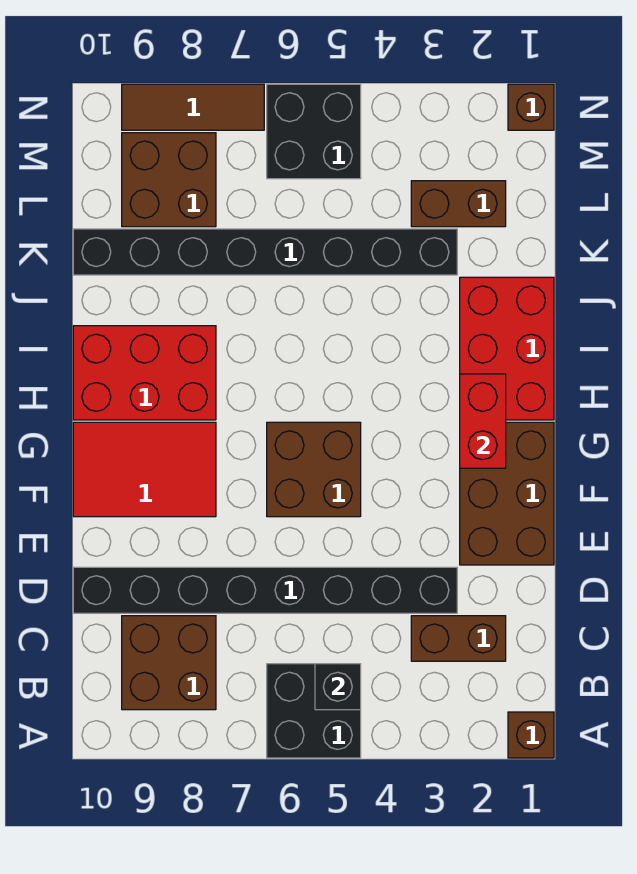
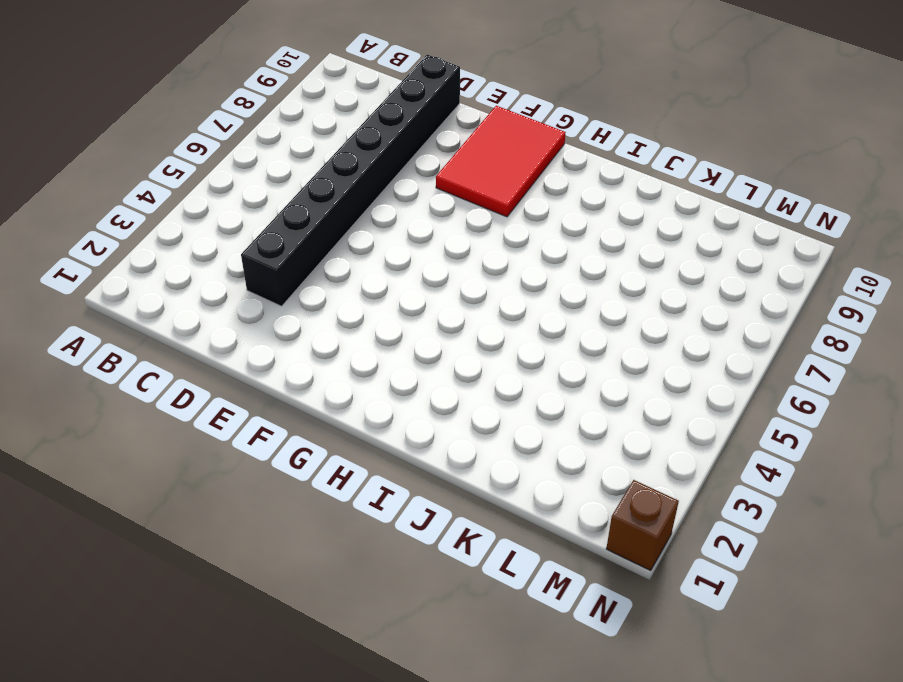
none -> brown brick A1 level 1
none -> black brick A5:B6 level 1
none -> brown brick B8:C9 level 1

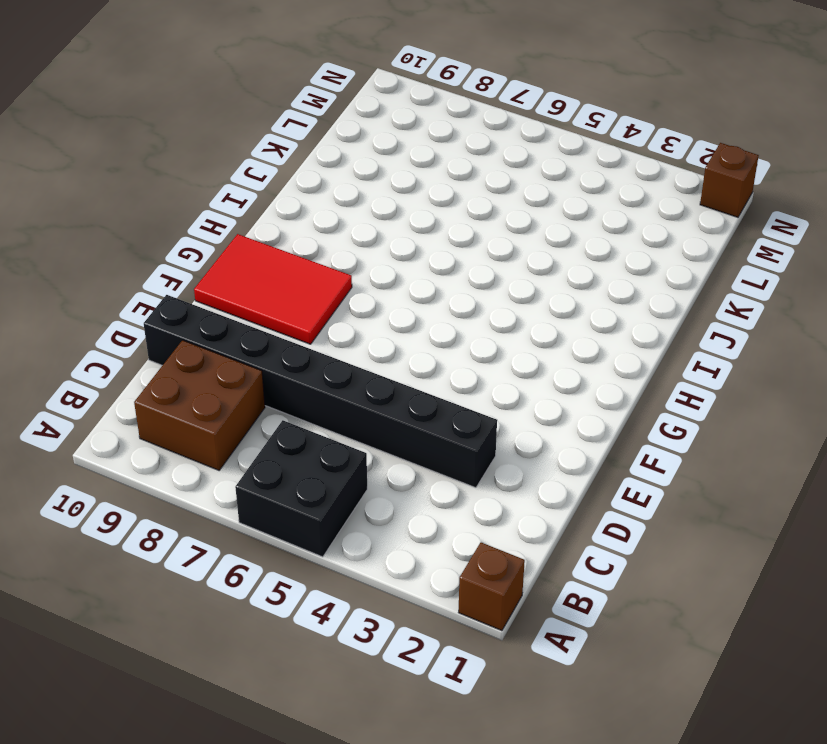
none -> brown brick C2:C3 level 1
none -> brown brick E1:G2 level 1
none -> brown brick F5:G6 level 1

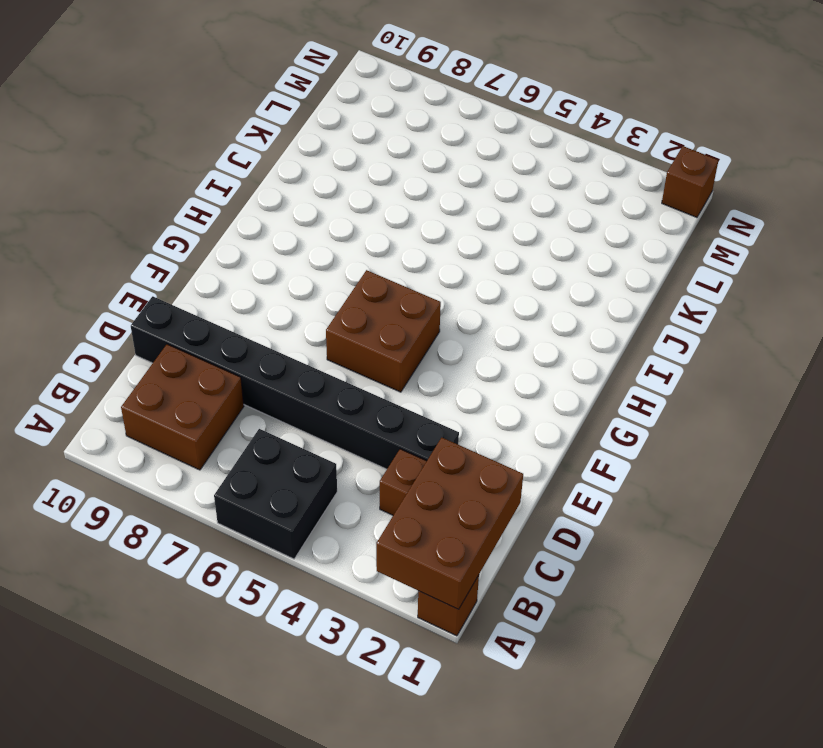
brown brick A1:C2 level 2 -> brown brick E1:G2 level 1
none -> red tile F8:G10 level 1
none -> red brick H1:J2 level 1
none -> red brick H8:I10 level 1

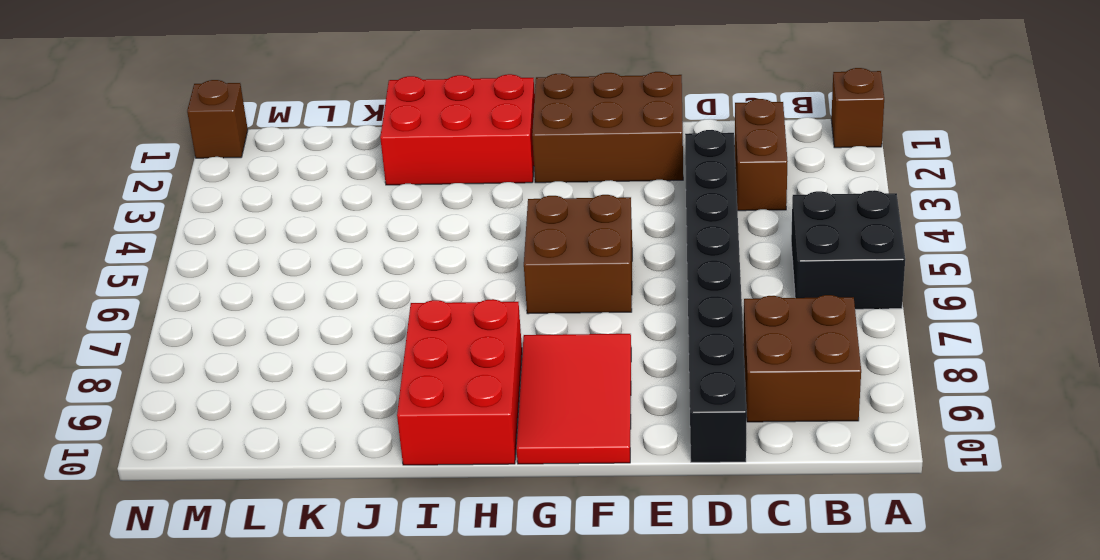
none -> black brick K3:K10 level 1
none -> brown brick L2:L3 level 1
none -> brown brick L8:M9 level 1

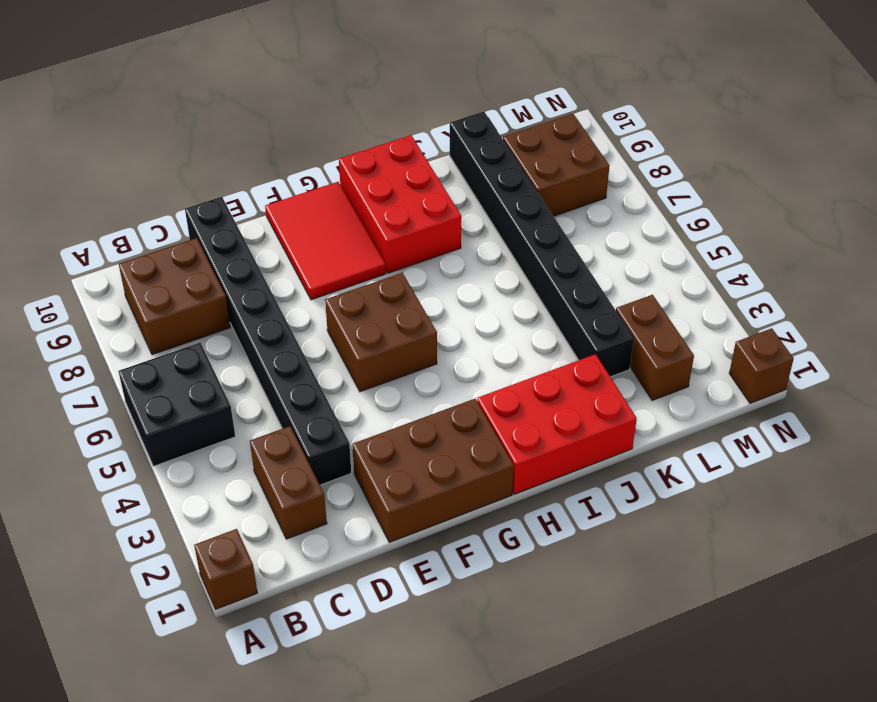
none -> black brick M5:N6 level 1
none -> brown tile N7:N9 level 1
none -> black brick B5 level 2

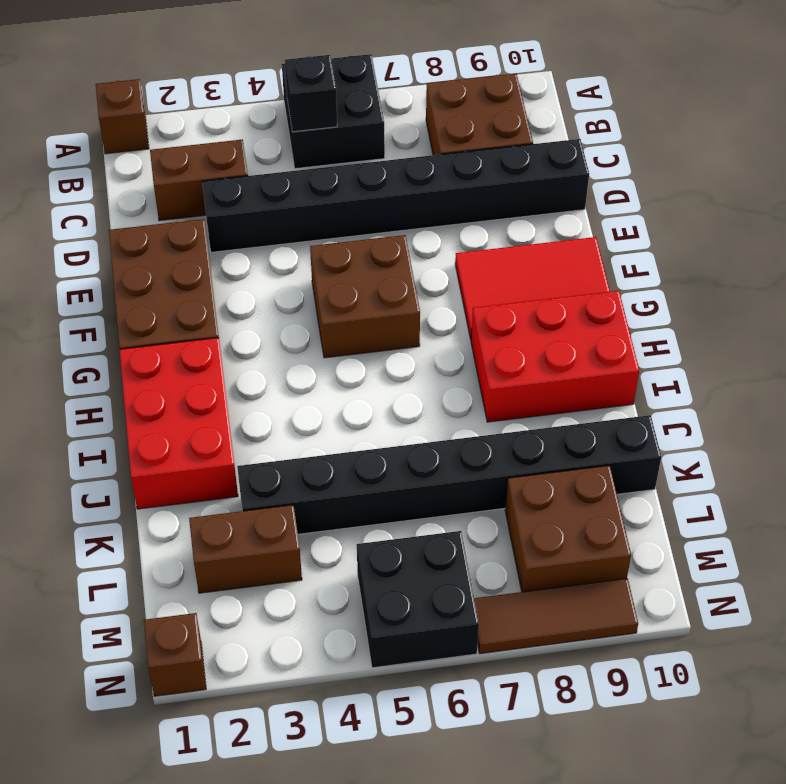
none -> red brick G2:H2 level 2

